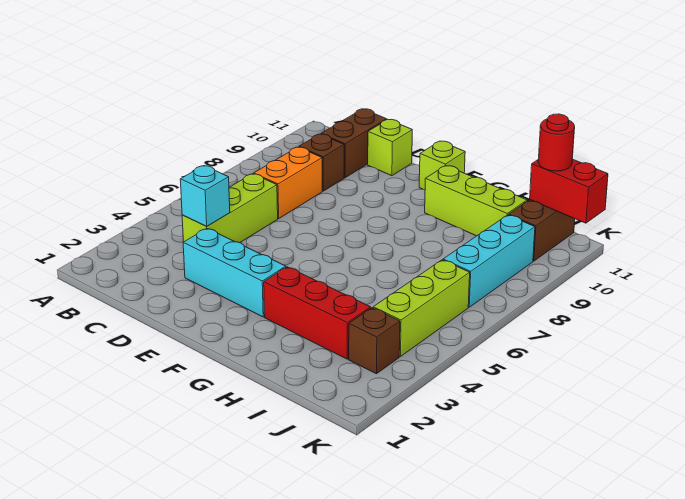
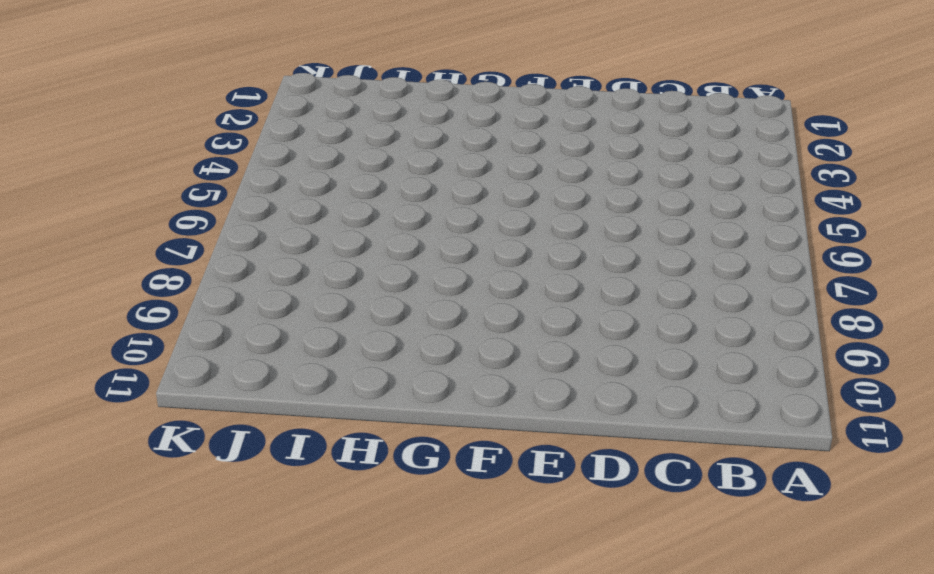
none -> lime brick C4:C6 level 1
none -> orange brick C7:C8 level 1
none -> brown brick C9 level 1

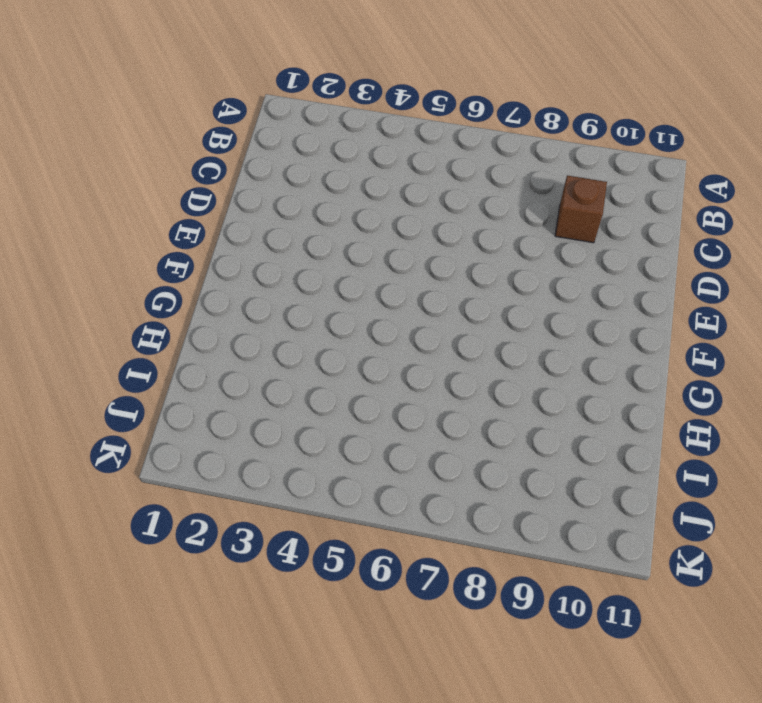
none -> lime brick C4:C6 level 1
none -> orange brick C7:C8 level 1
none -> brown brick C10:C11 level 1

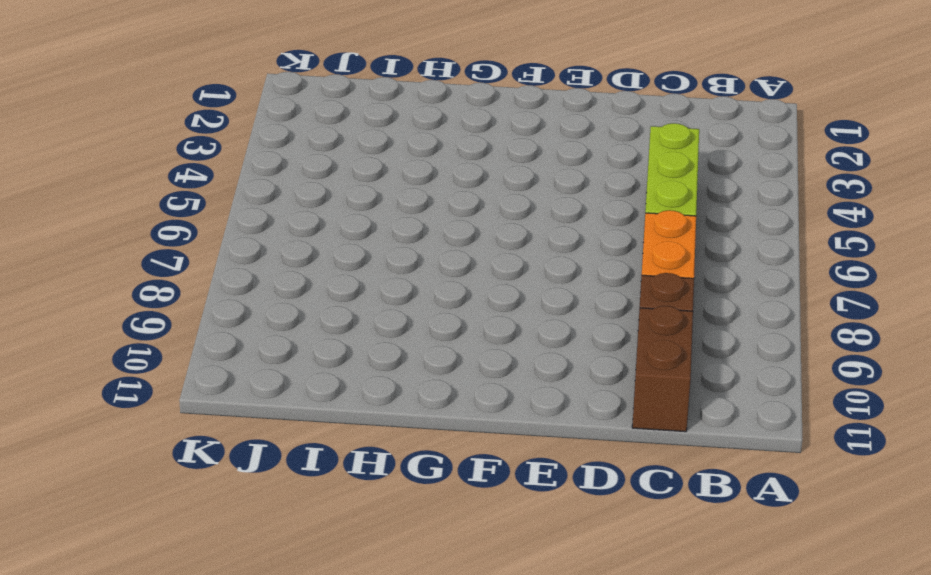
none -> cyan brick D3:F3 level 1
none -> lime brick D11 level 1
none -> lime brick F11 level 1

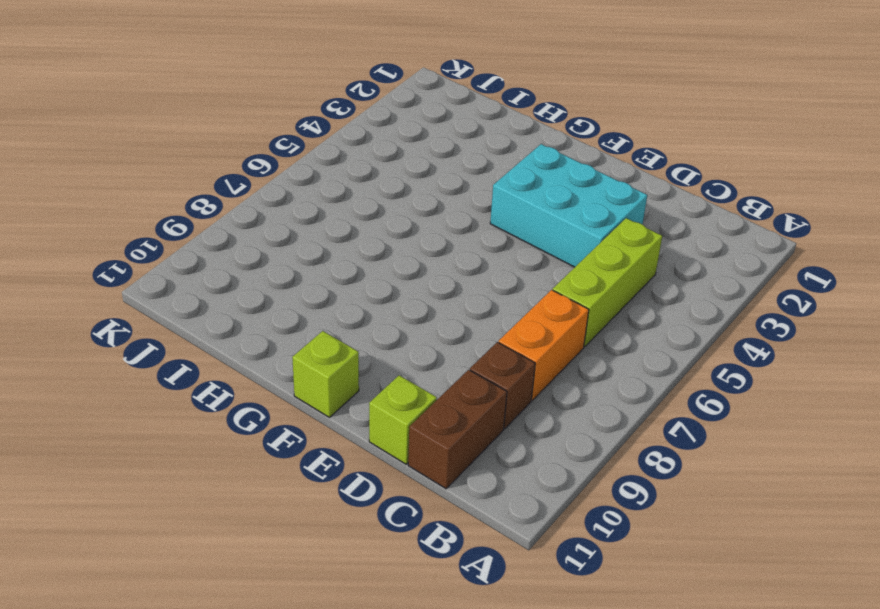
cyan brick D3:F4 level 1 -> cyan brick D3:F3 level 1
none -> red brick G3:I3 level 1
none -> lime brick G10:I10 level 1
none -> brown brick J3 level 1

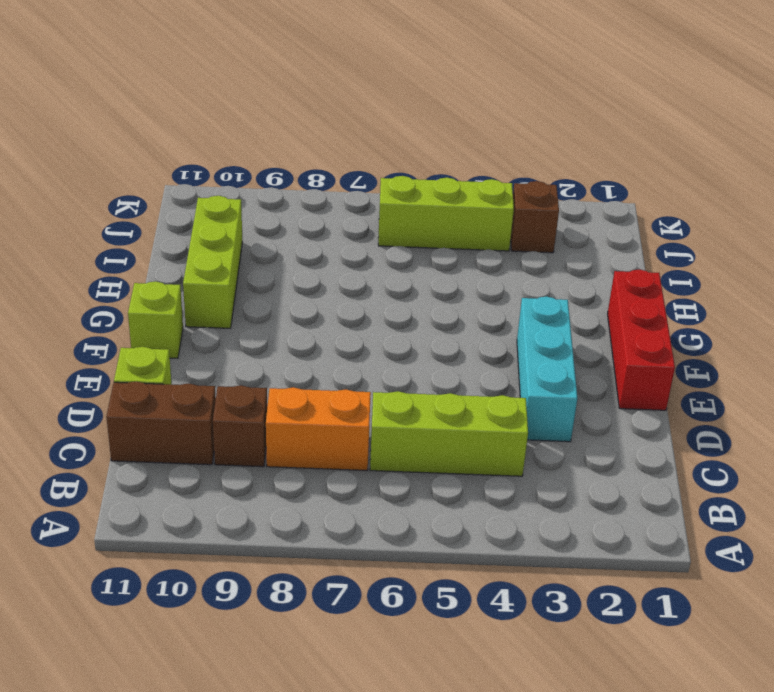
red brick E1:G1 level 1 -> red brick G3:I3 level 1
none -> cyan brick J7:J9 level 1
none -> brown brick J10:J11 level 1
none -> cyan brick C4 level 2

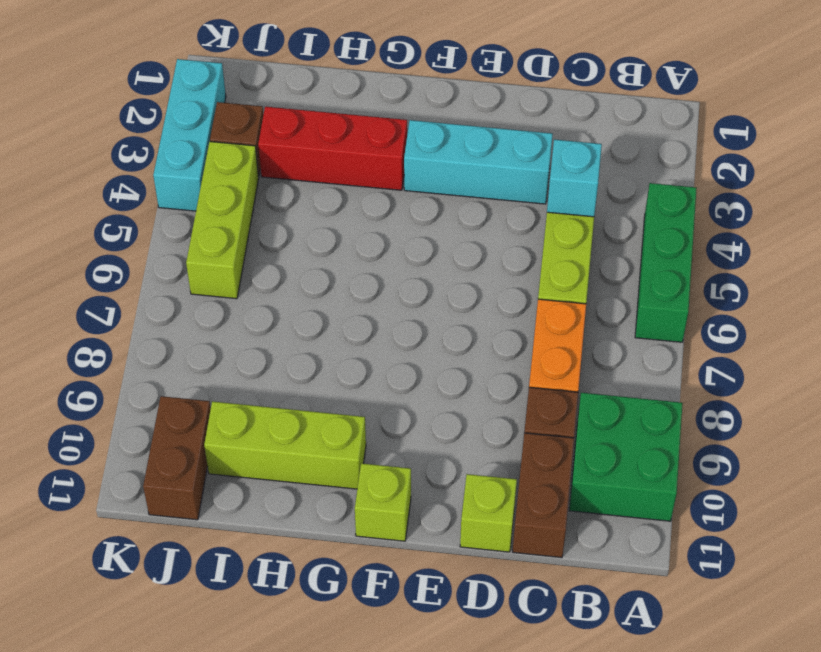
green brick A4:A6 level 1 -> none
green brick A9:B10 level 1 -> none
cyan brick K2:K4 level 1 -> cyan brick J7:J9 level 1
none -> red brick J11:K11 level 2
none -> red round brick J11 level 3

